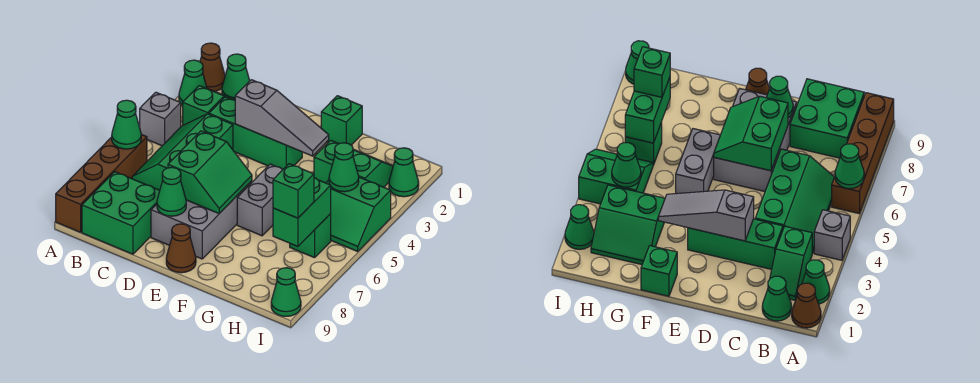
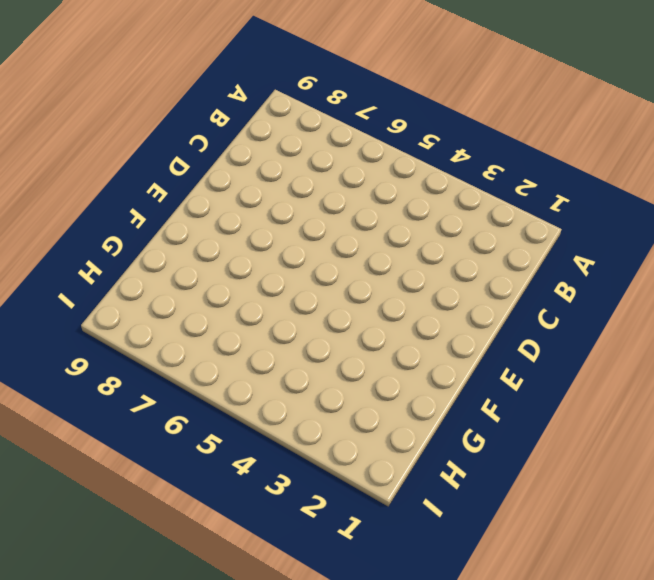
none -> brown cone A1 level 1
none -> green cone A2 level 1
none -> grey brick A4 level 1

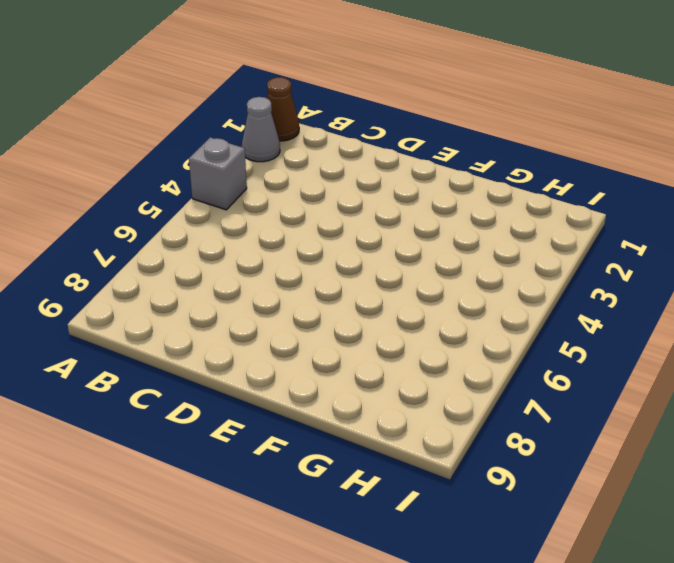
grey cone A2 level 1 -> green cone A2 level 1
none -> brown brick A6:A9 level 1
none -> green cone B1 level 1
none -> green slope B2:B3 level 1 top 3

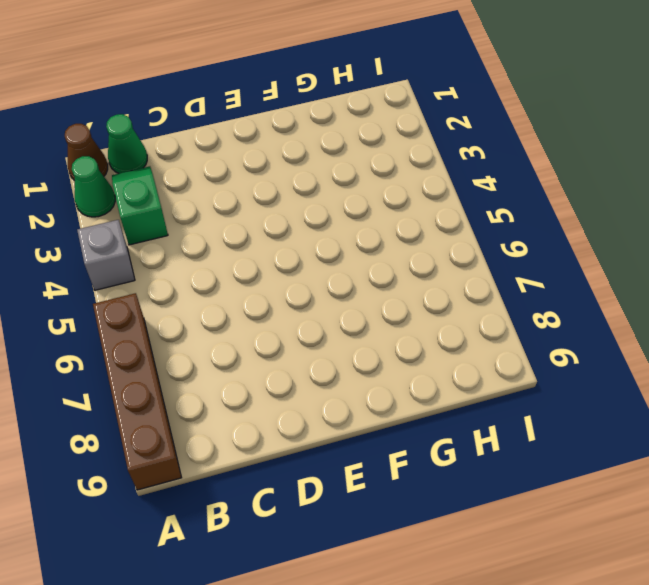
none -> green slope B4:C6 level 1 top C
none -> green brick B8:C9 level 1
none -> green brick C3:E3 level 1

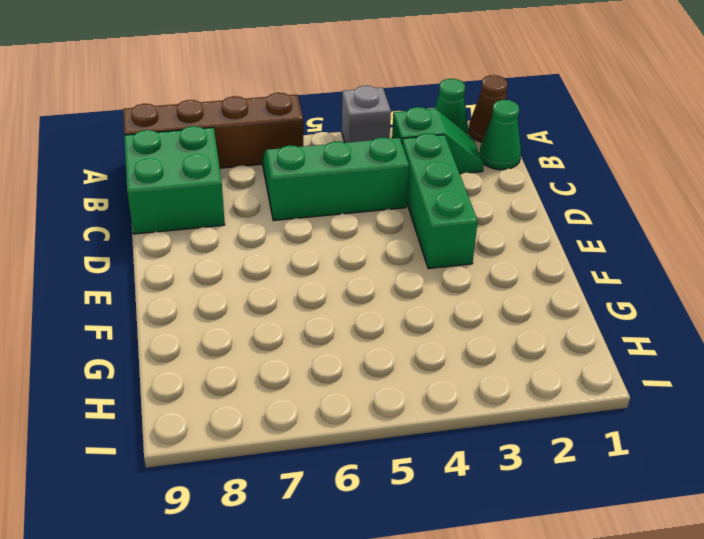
none -> grey brick D6:E8 level 1
none -> brown cone E9 level 1
none -> green brick F1 level 1

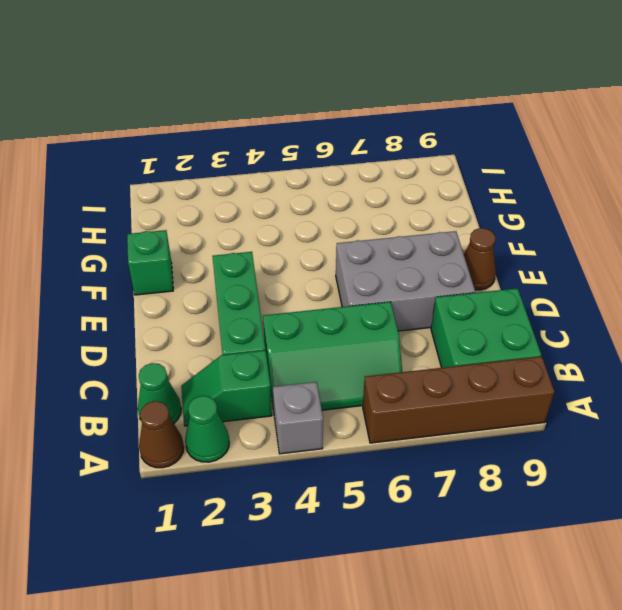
none -> grey brick F5:F6 level 1
none -> green slope G2:H3 level 1 top 3
none -> green slope H4:I5 level 1 top 4

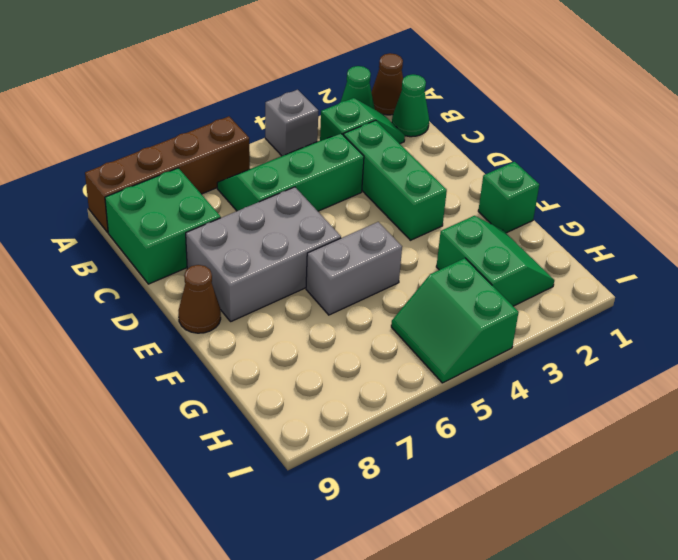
none -> green brick H6 level 1
none -> green cone I2 level 1
none -> green cone I9 level 1

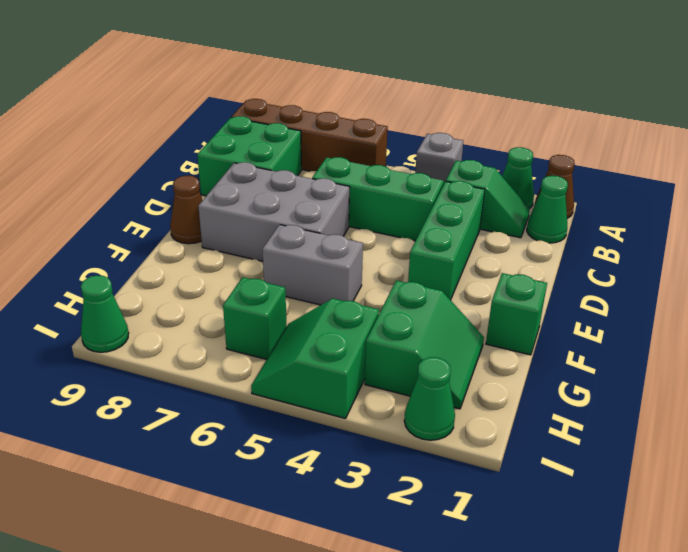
none -> green cone A6 level 2
none -> grey slope D3:F3 level 2 top D
none -> green slope D6:E7 level 2 top D

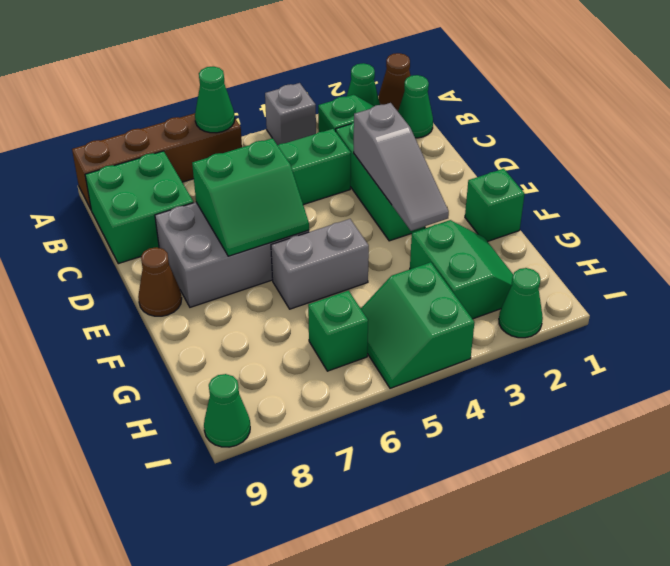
none -> green cone D8 level 2
none -> green cone H4 level 2
none -> green brick H6:H7 level 2

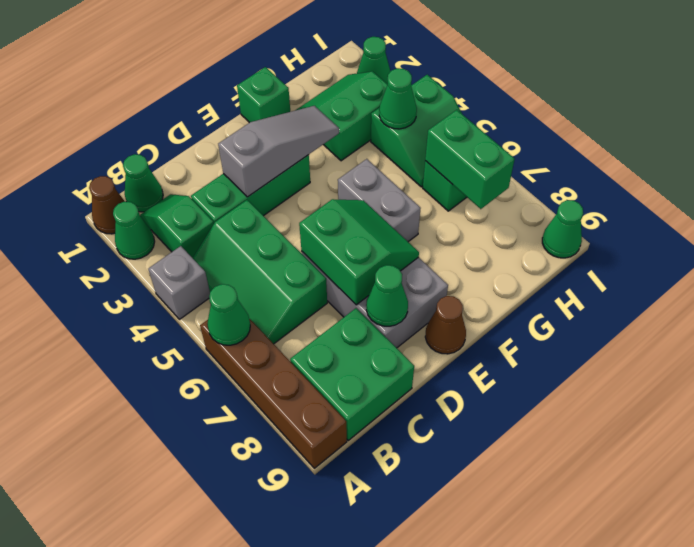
none -> green brick H7 level 3

